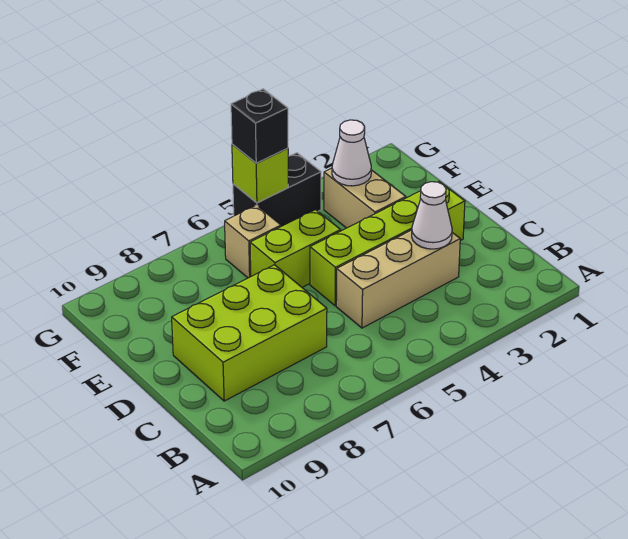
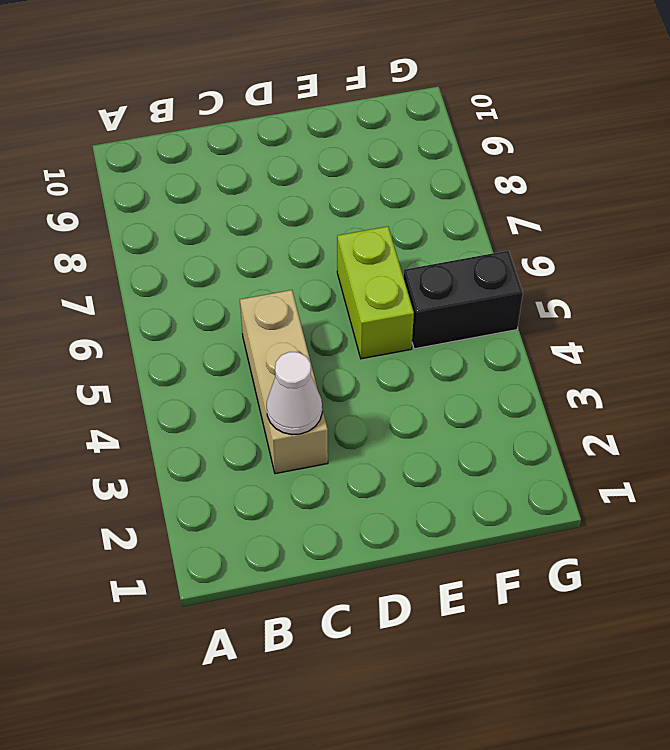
black brick F5:G5 level 1 -> black brick G4:G5 level 1
none -> lime brick C7:D9 level 1
none -> lime brick D2:D5 level 1

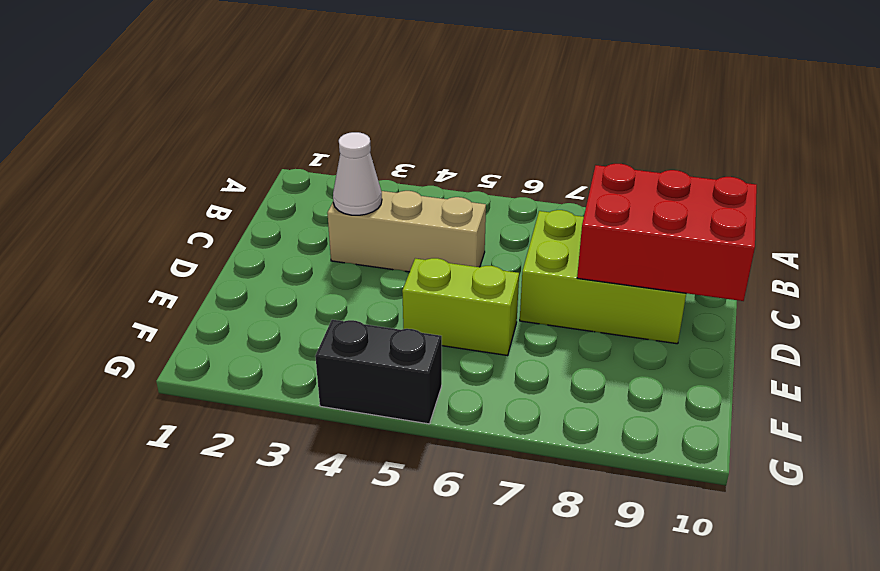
red brick C8:D10 level 2 -> none
none -> lime brick D2:D5 level 1
none -> tan brick E3:F3 level 1

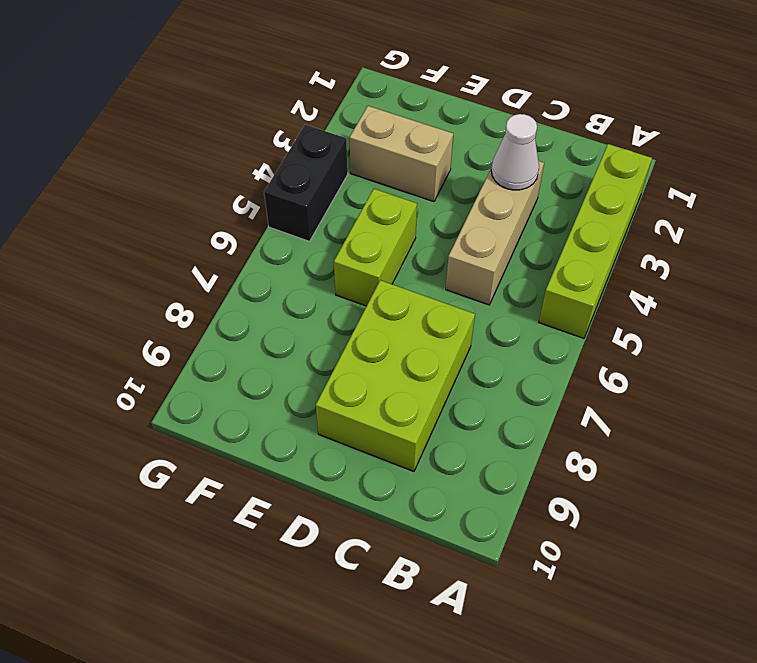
lime brick A2:A5 level 1 -> lime brick D2:D5 level 1
none -> tan brick F6 level 1
none -> white cone F3 level 2

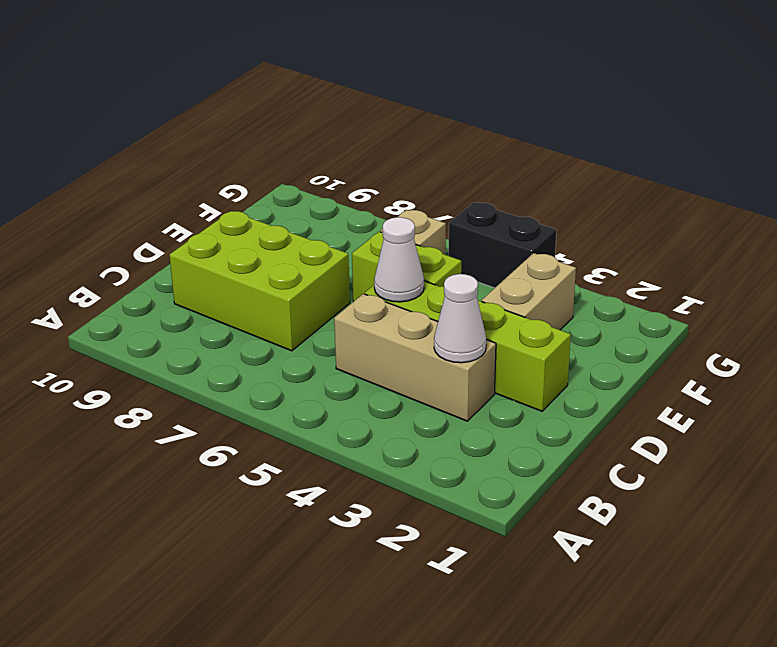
white cone D5 level 2 -> white cone F3 level 2
none -> lime brick G5 level 2
none -> black brick G5 level 3

